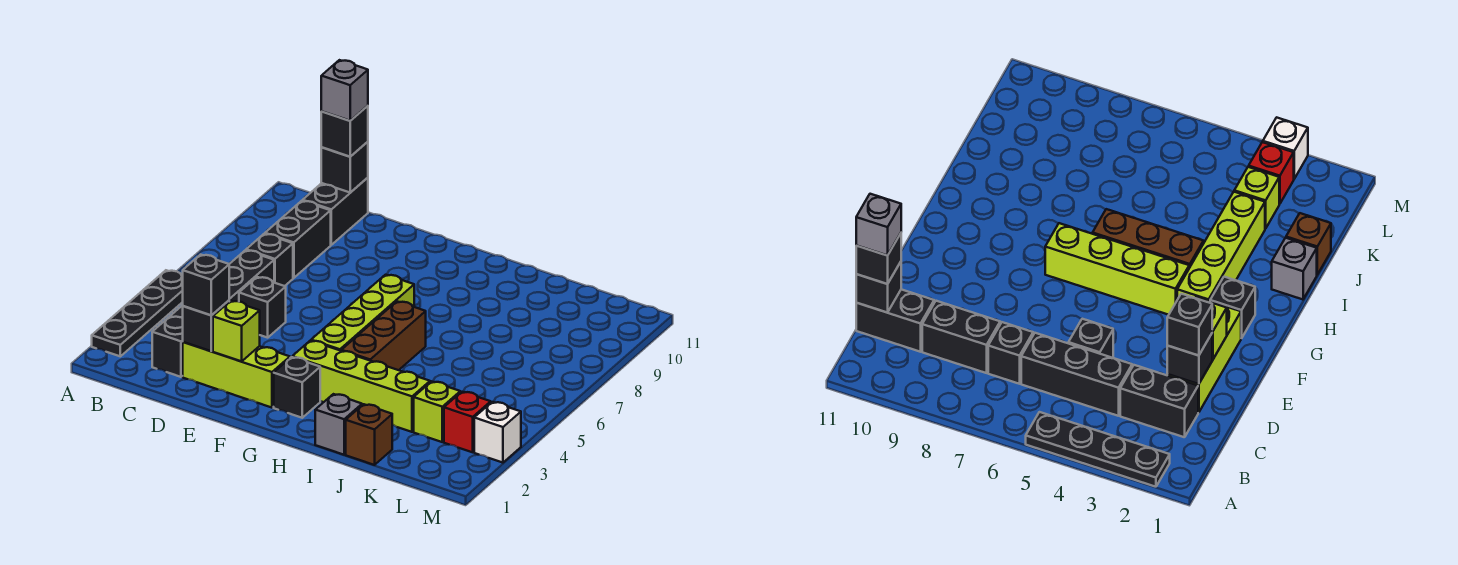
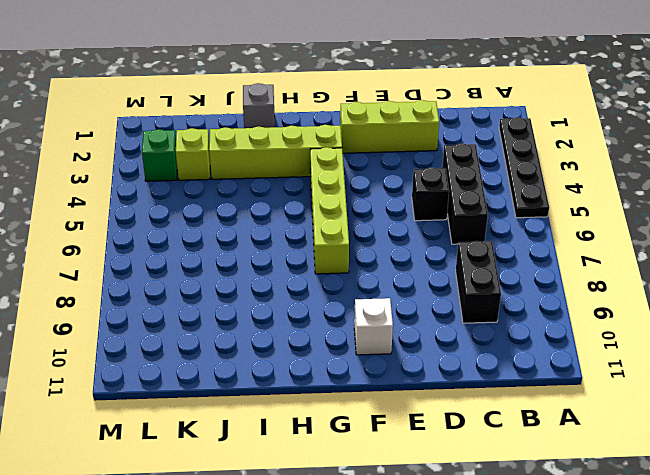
white brick F10 level 1 -> white brick M3 level 1
green brick L3 level 1 -> red brick L3 level 1
none -> black brick C2:C3 level 1
none -> black brick C7 level 1
none -> black brick C10:C11 level 1

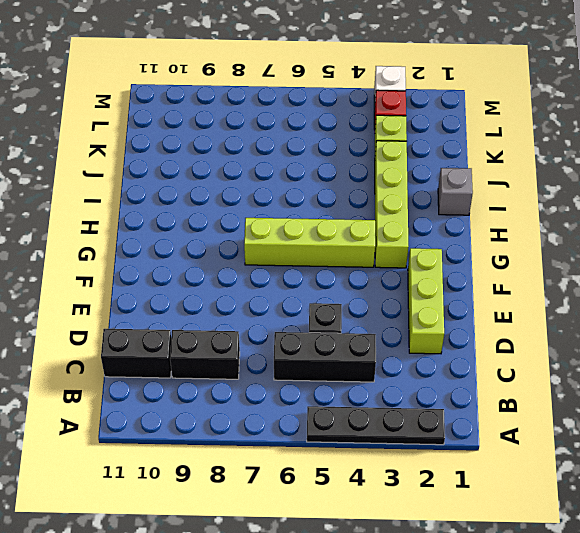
none -> black brick C2:C3 level 1
none -> black brick C7 level 1
none -> black brick G2 level 1

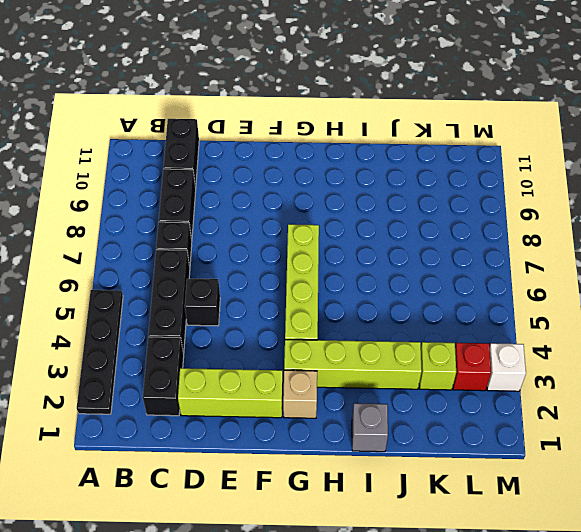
tan brick G2 level 1 -> black brick G2 level 1
none -> brown brick H4:H6 level 1
none -> brown brick J1 level 1
none -> black brick C11 level 2

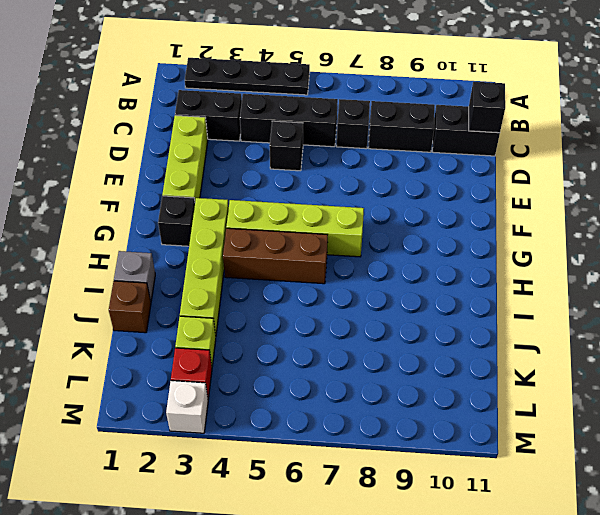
none -> black brick D2 level 2
none -> lime brick E2 level 2
none -> black brick C11 level 3

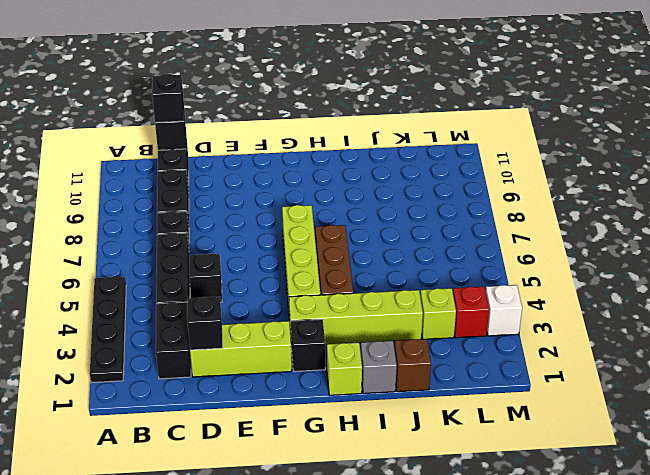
lime brick H1 level 1 -> lime brick E2 level 2
none -> black brick D2 level 3
none -> grey brick C11 level 4

